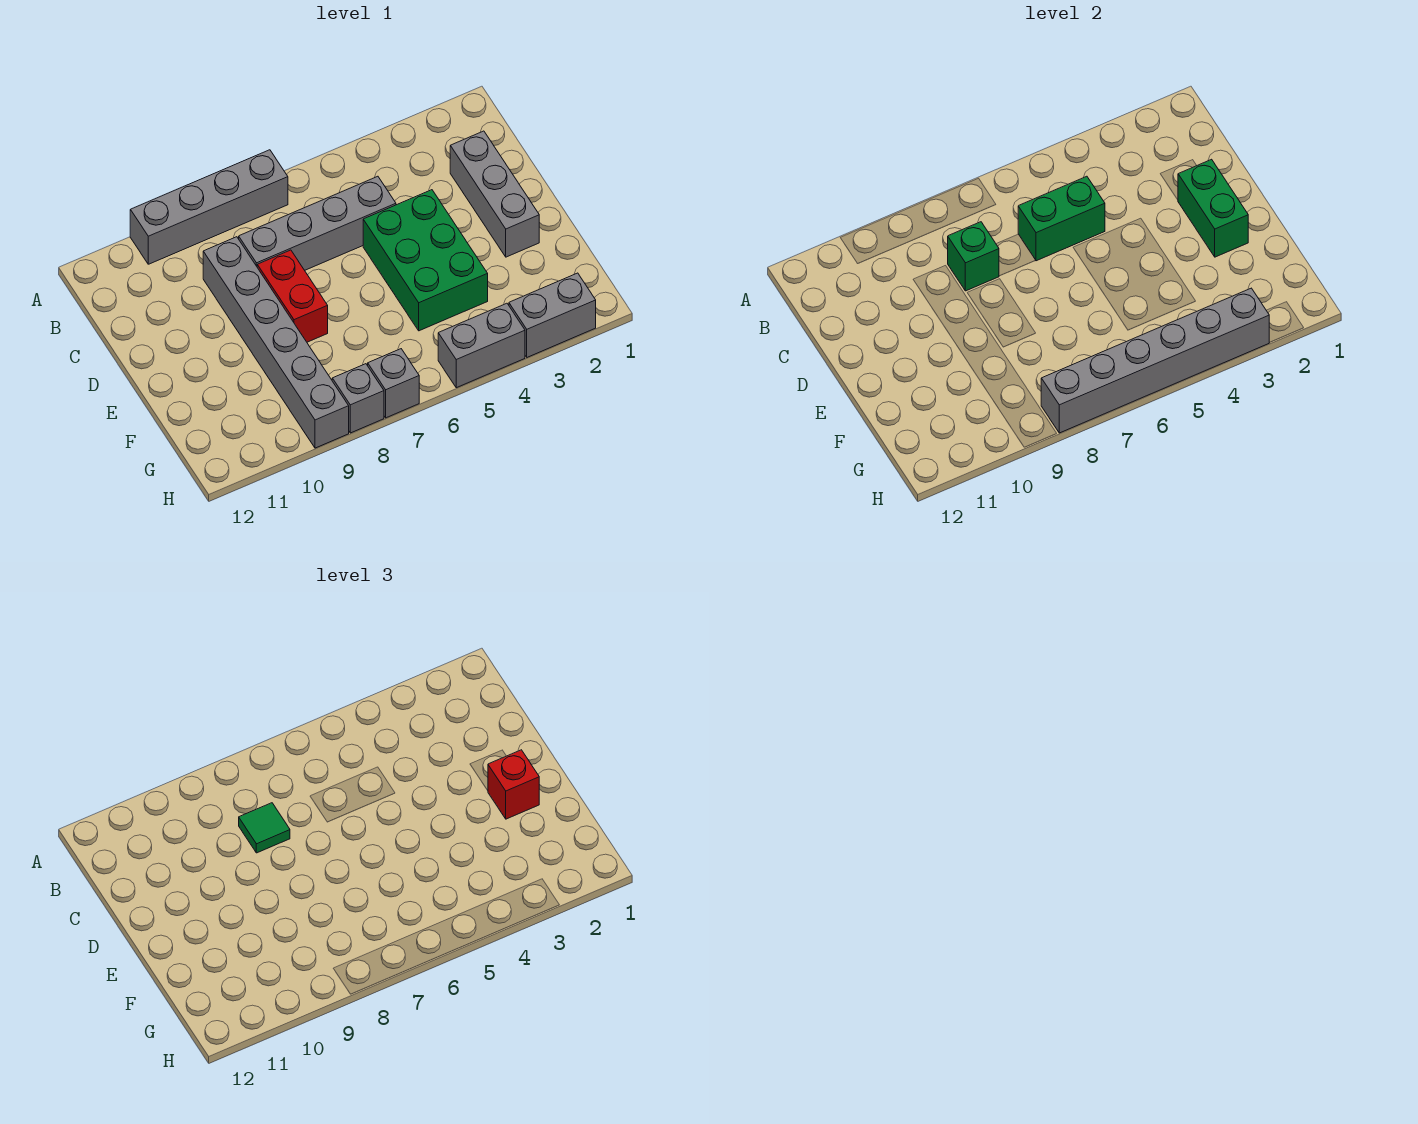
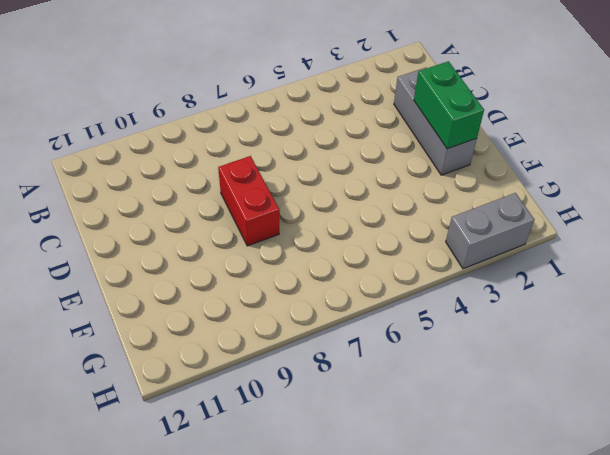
none -> grey brick A7:A10 level 1
none -> grey brick C5:C8 level 1
none -> grey brick C9:H9 level 1

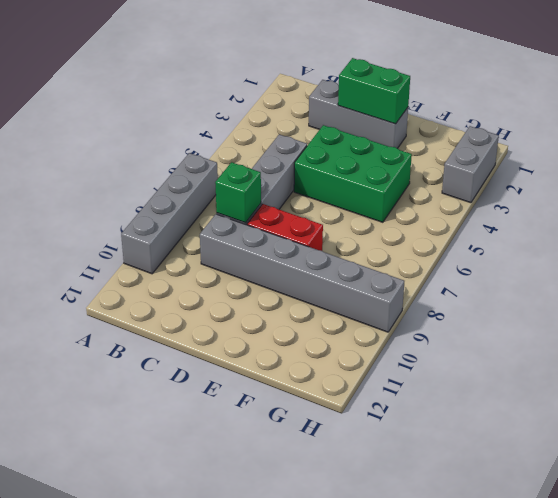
none -> grey brick H4:H5 level 1
none -> grey brick H7 level 1
none -> grey brick H8 level 1

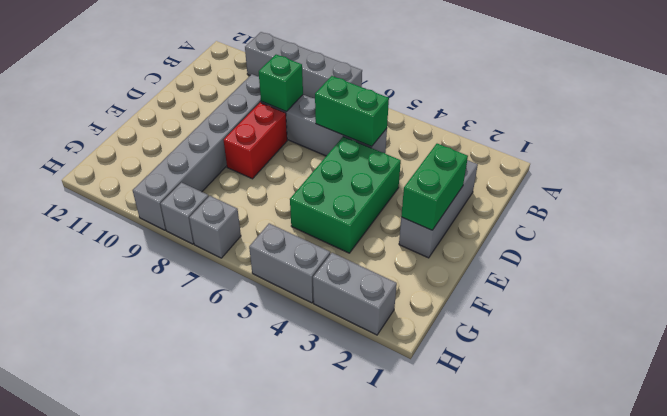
none -> grey brick H3:H8 level 2
none -> green tile C8 level 3
none -> red brick E2 level 3

